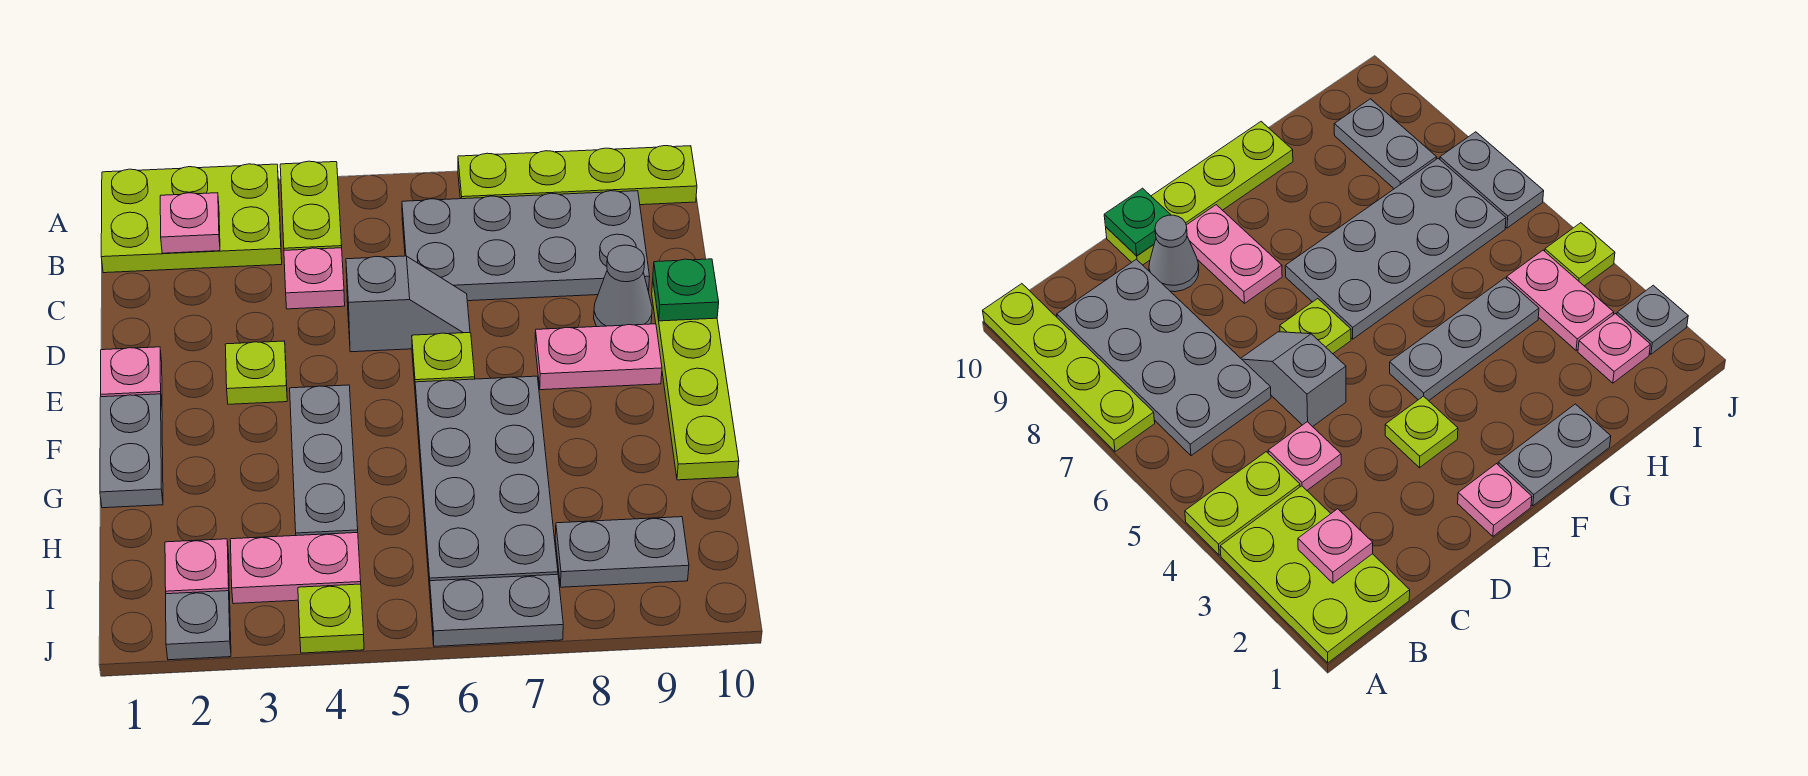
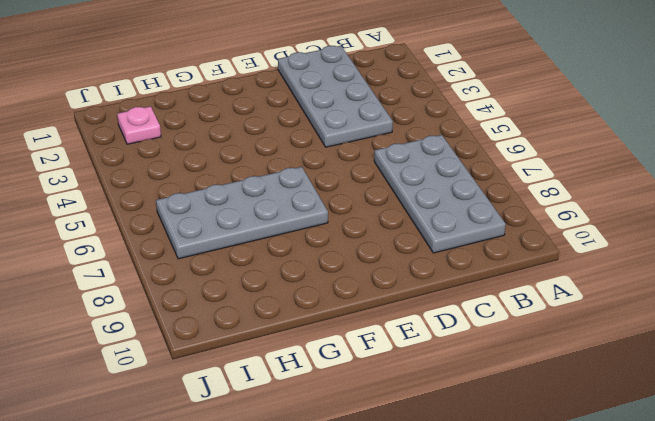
grey plate C1:D4 level 1 -> pink plate C4 level 1
none -> lime plate A1:B3 level 1
none -> lime plate A4:B4 level 1
none -> lime plate A7:A10 level 1

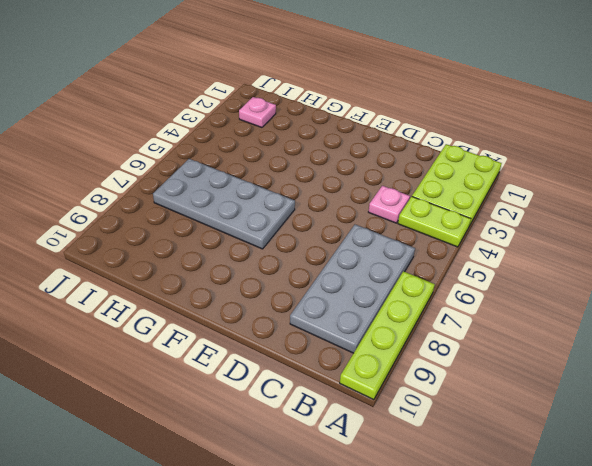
none -> grey slope D5:D6 level 1 top 5
none -> grey cone D9 level 1
none -> lime plate D10:G10 level 1

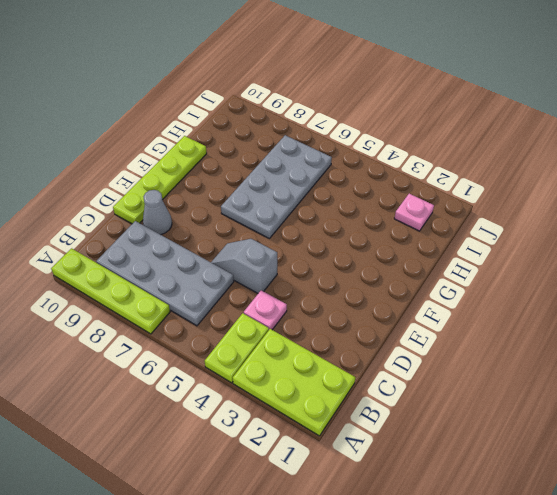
none -> pink plate E1 level 1
none -> lime plate E3 level 1
none -> lime plate E6 level 1

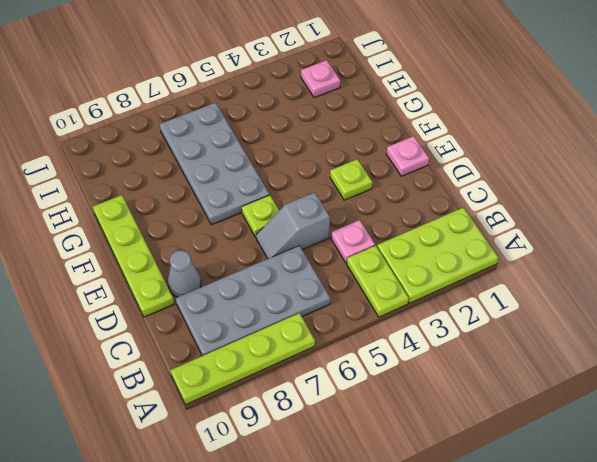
none -> pink plate E8:E9 level 1
none -> grey plate F1:G1 level 1
none -> grey plate F4:H4 level 1

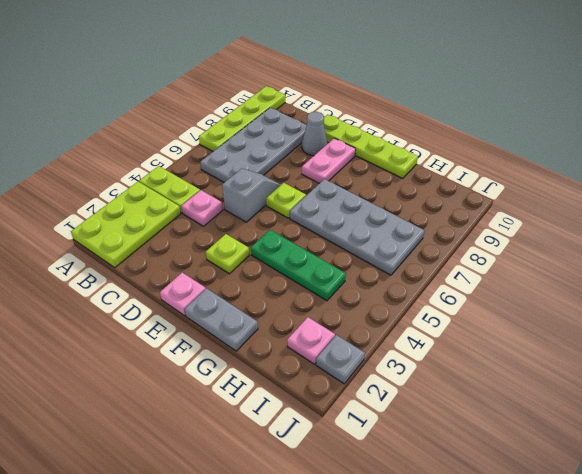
green plate F4:H4 level 1 -> grey plate F4:H4 level 1
none -> pink plate I3:I4 level 1
none -> grey plate I8:I9 level 1
none -> lime plate J4 level 1

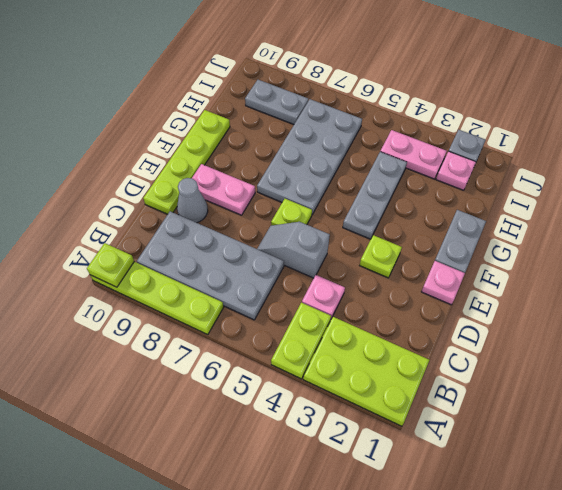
lime plate A10 level 2 -> lime plate J4 level 1
none -> grey plate J6:J7 level 1
none -> pink plate B2 level 2
none -> green plate D10 level 2

